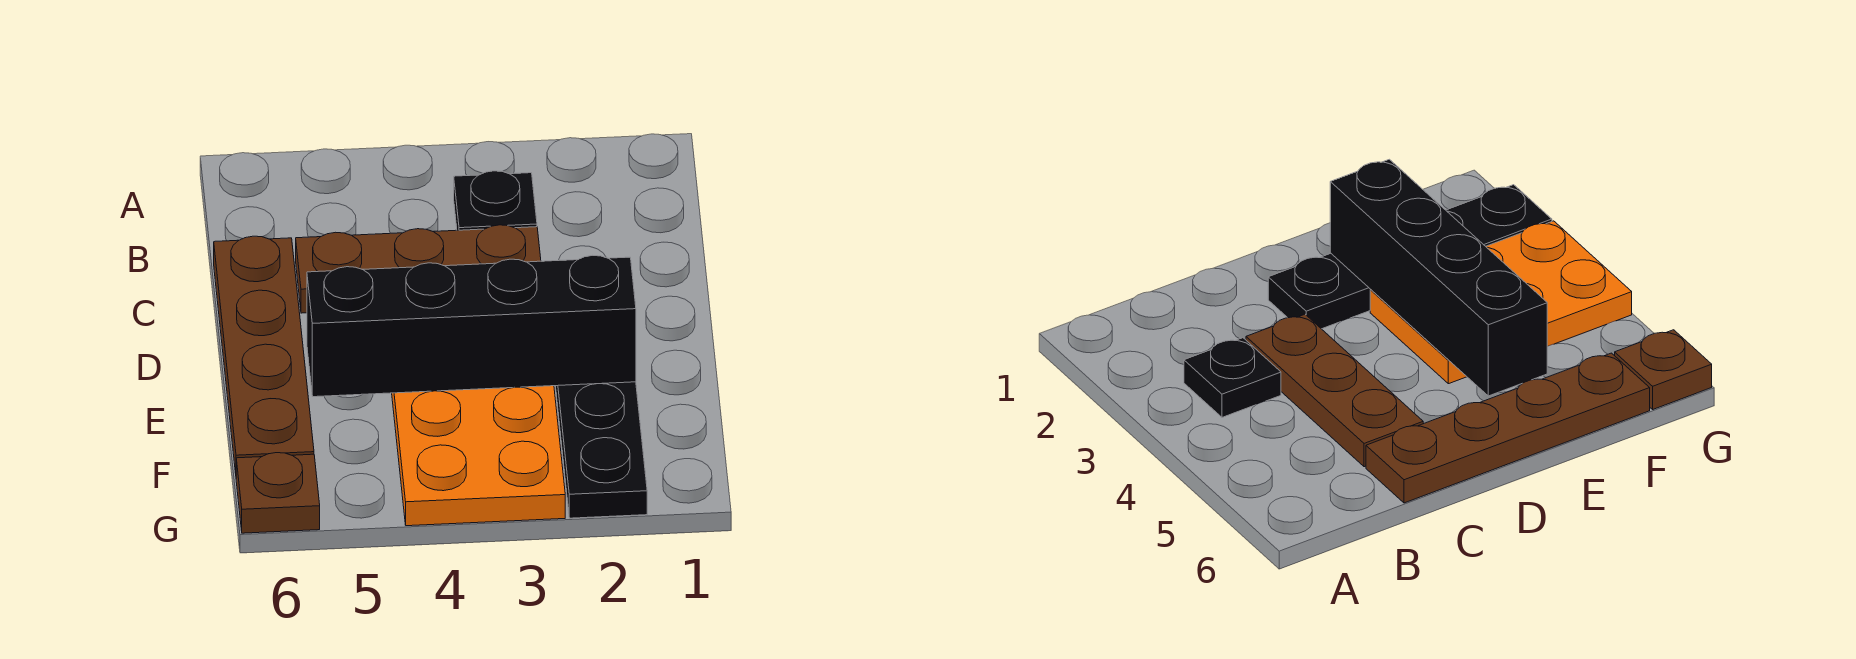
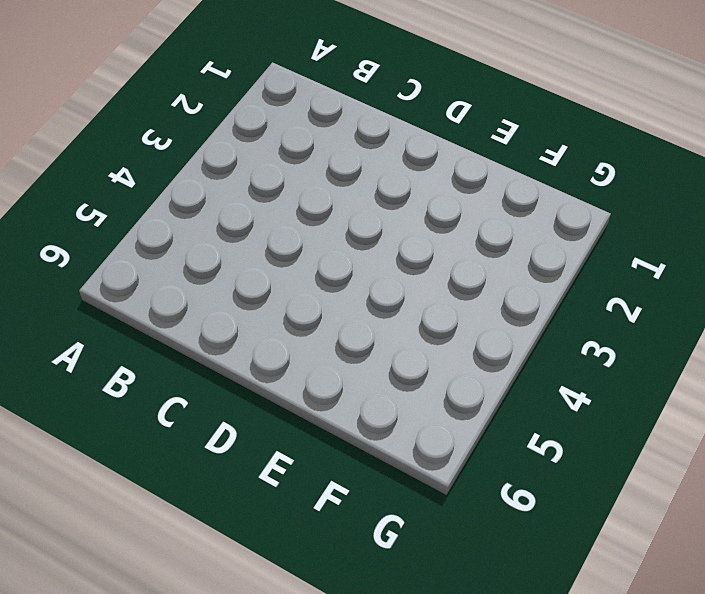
none -> black plate B3 level 1
none -> brown plate C3:C5 level 1

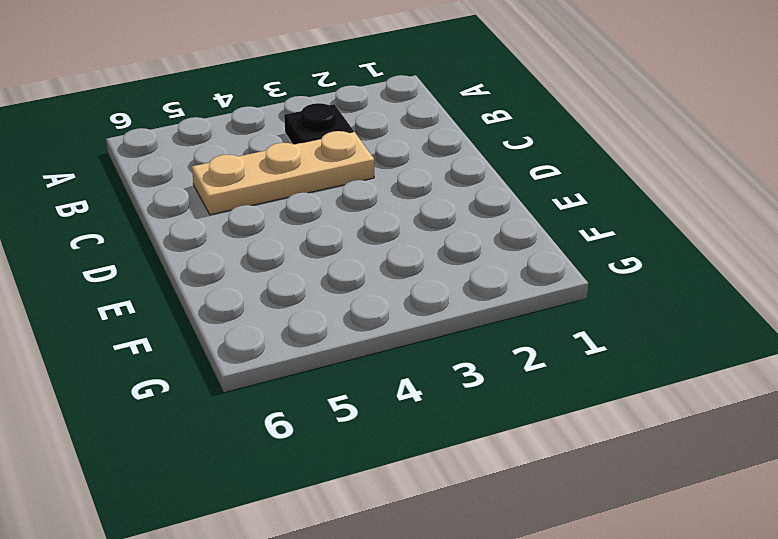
tan plate C3:C5 level 1 -> brown plate C3:C5 level 1
none -> brown plate C6:F6 level 1
none -> black plate D2:G2 level 1

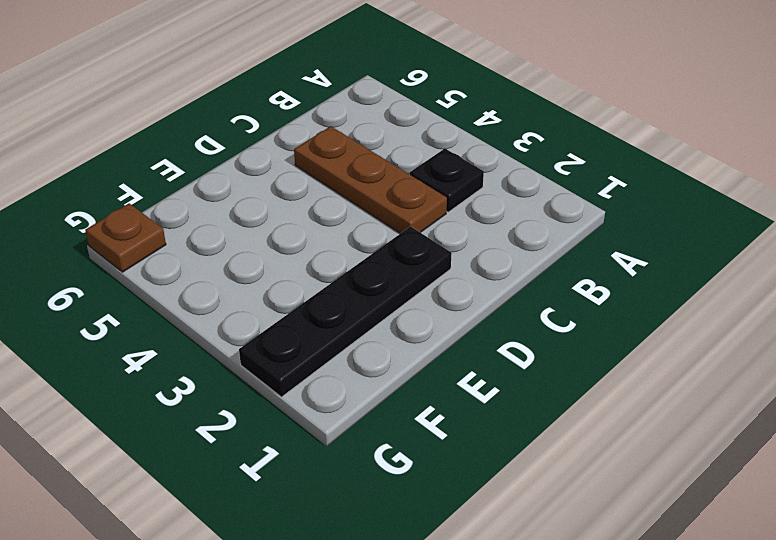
none -> brown plate C6:F6 level 1
none -> orange plate E3:G4 level 1

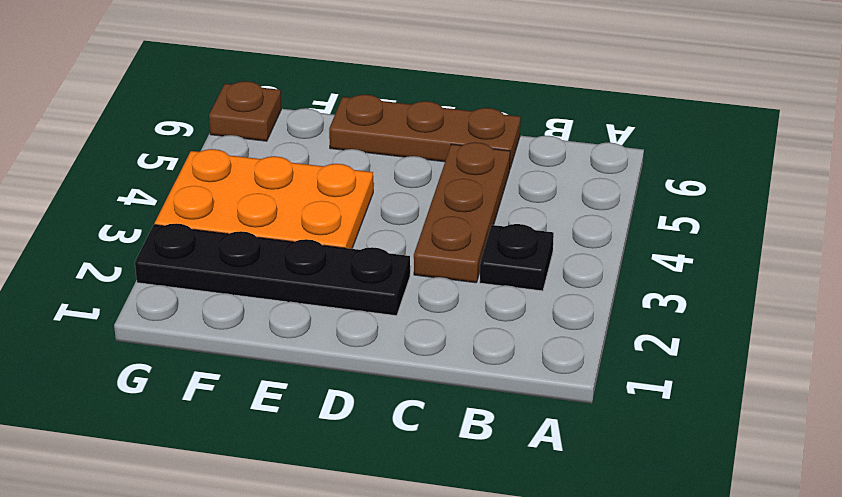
brown plate C6:E6 level 1 -> brown plate C6:F6 level 1
none -> black brick E2:E5 level 2

